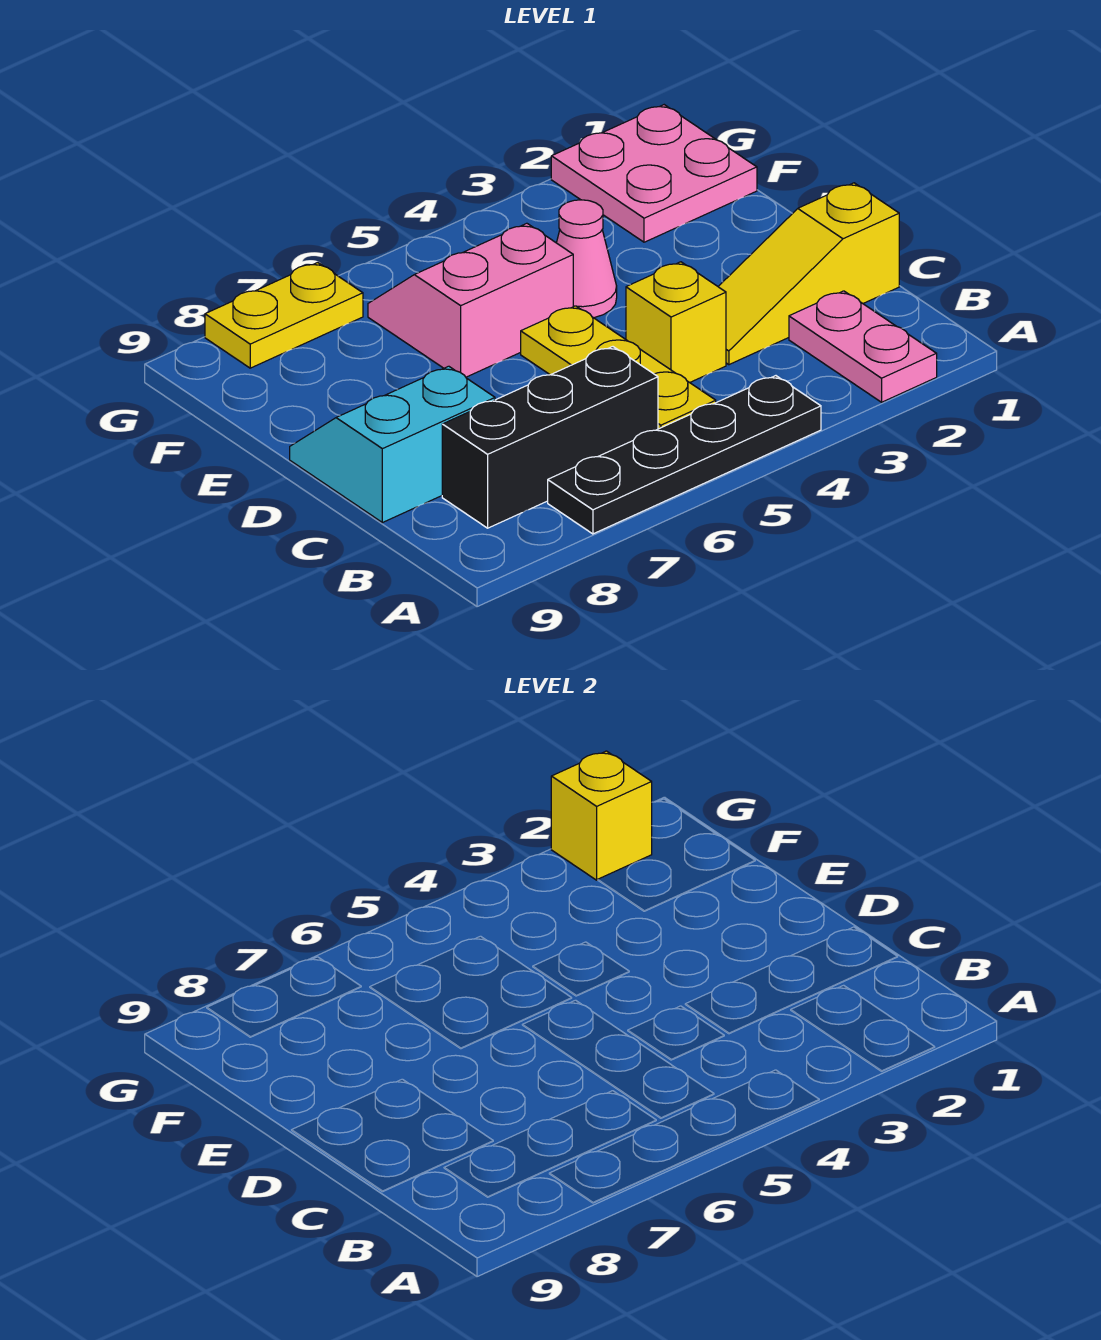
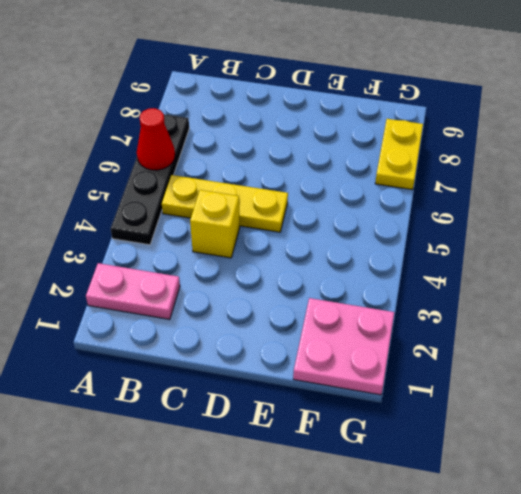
red cone A6 level 2 -> none
none -> black brick B6:B8 level 1
none -> yellow slope C1:C3 level 1 top 1
none -> cyan slope C8:D9 level 1 top C

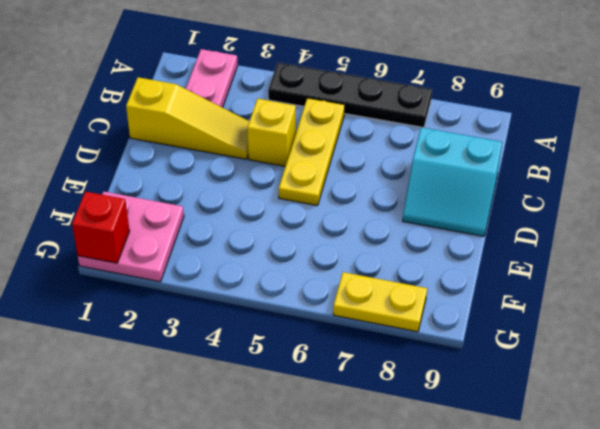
red brick G1 level 2 -> none
none -> black brick B6:B8 level 1
none -> pink cone E4 level 1
none -> pink slope E5:F6 level 1 top E

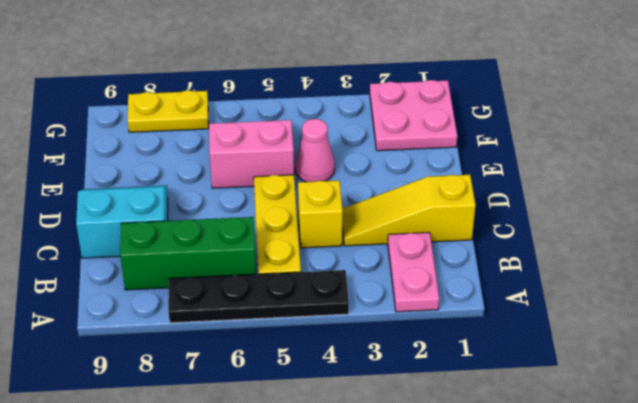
green brick B6:B8 level 1 -> black brick B6:B8 level 1
none -> yellow brick G2 level 2

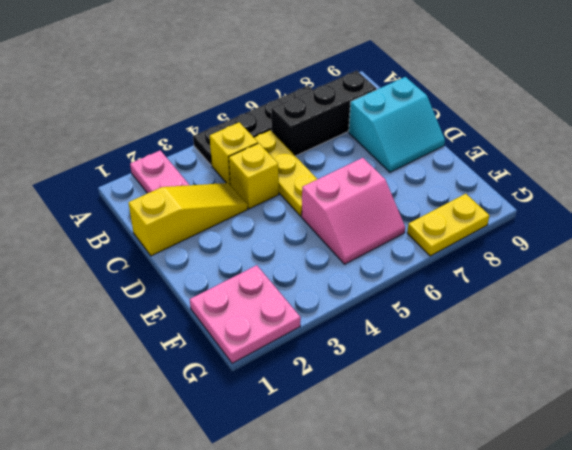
yellow brick B4 level 1 -> yellow brick G2 level 2
none -> pink cone E4 level 1

